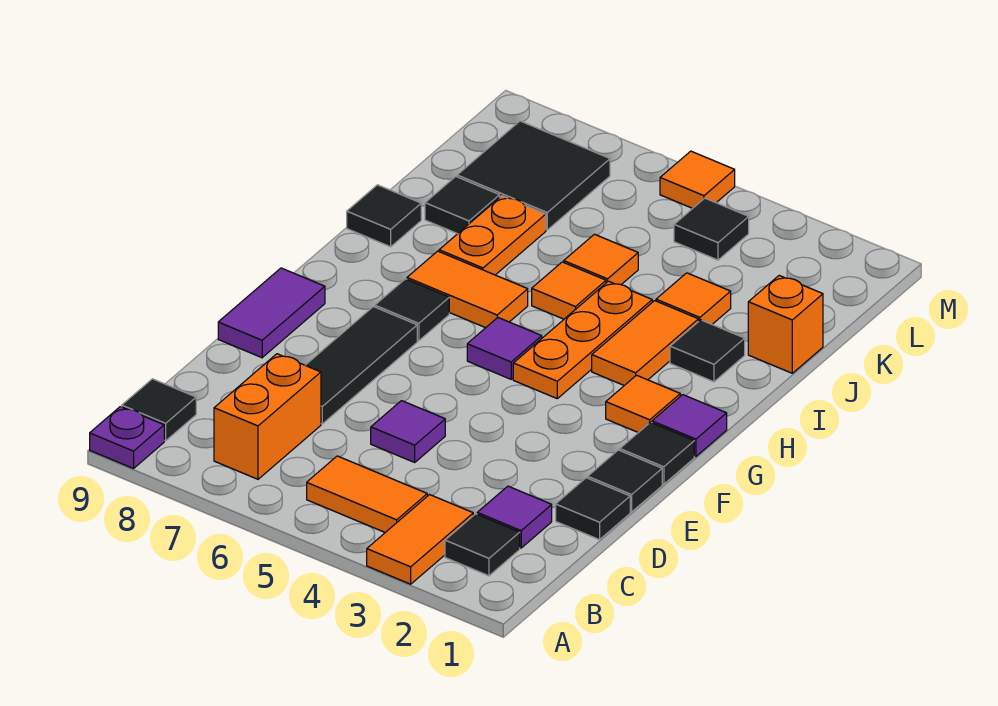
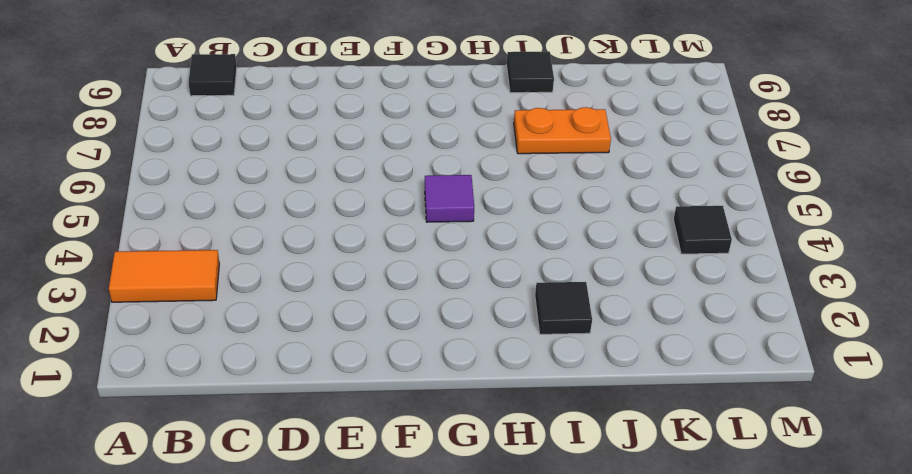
none -> purple plate A9 level 1
none -> black tile B2 level 1
none -> orange tile B4:B5 level 1
none -> orange brick B7:C7 level 1

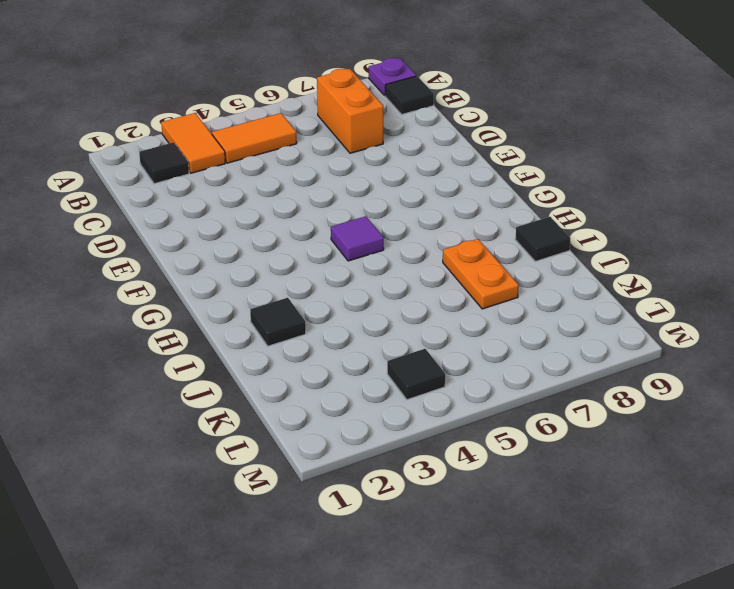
none -> purple tile C2 level 1
none -> black tile D1 level 1
none -> purple tile D5 level 1
none -> black tile D7:F7 level 1

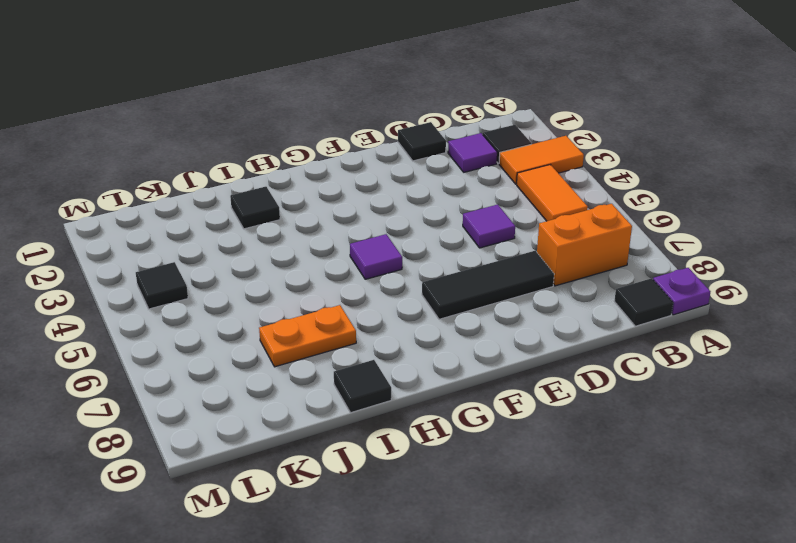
none -> black tile E1 level 1
none -> purple tile E9:F9 level 1
none -> black tile F1 level 1
none -> purple tile G1 level 1

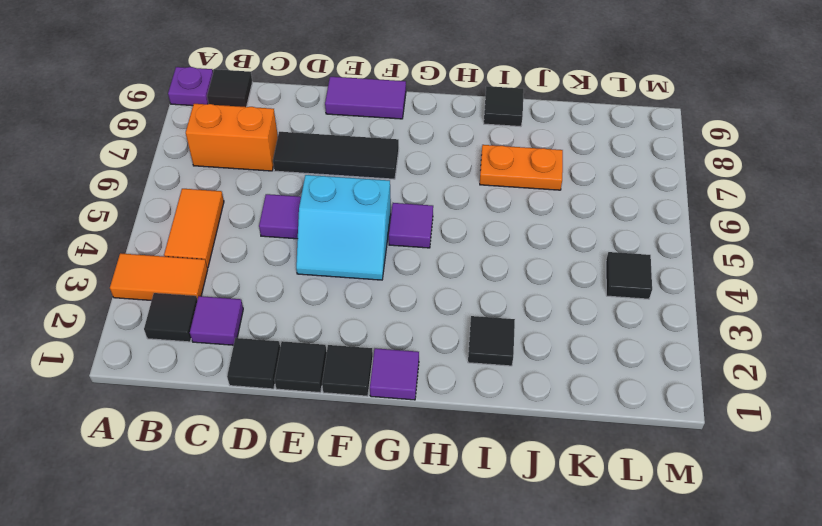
cyan slope E4:F5 level 1 top 5 -> none
none -> orange tile G2 level 1
none -> orange plate G4:I4 level 1
none -> black tile G7 level 1
none -> orange tile H3:I3 level 1

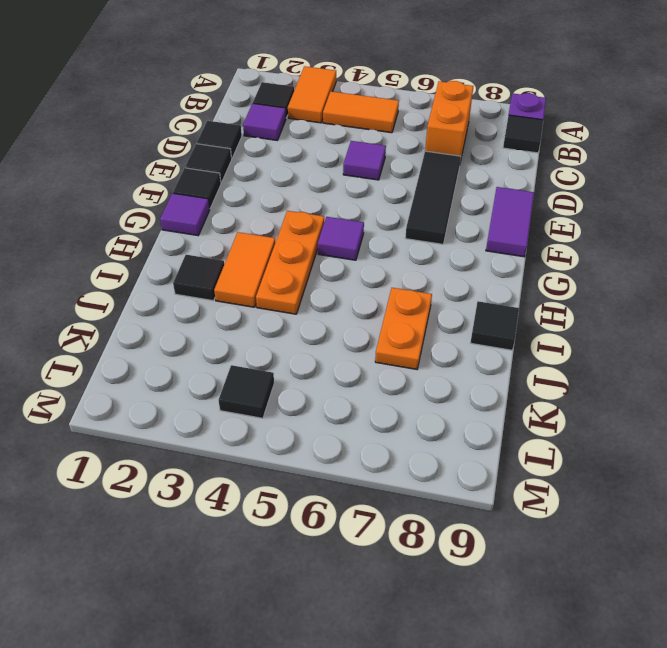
none -> orange tile G2 level 1
none -> black tile G7 level 1
none -> orange tile H6:H7 level 1
none -> orange tile I5 level 1

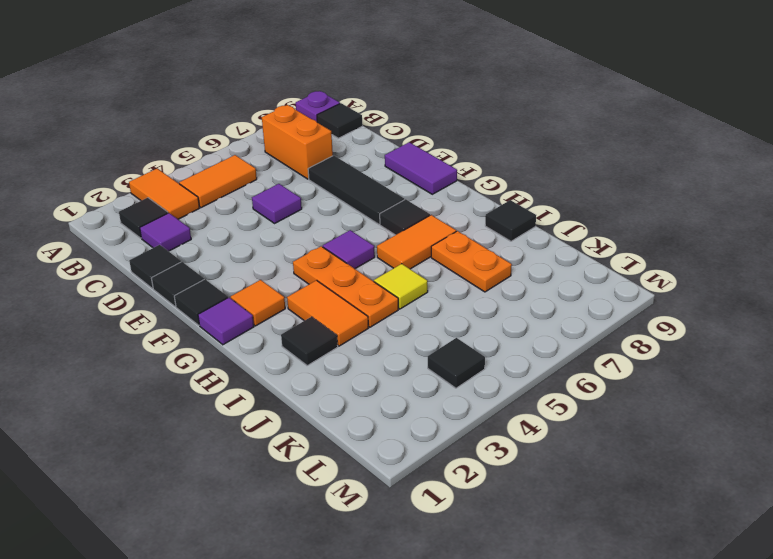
yellow tile I5 level 1 -> orange tile I5 level 1
none -> orange brick J1 level 1
none -> orange tile J3 level 1
none -> orange tile J5 level 1
none -> black tile J8 level 1

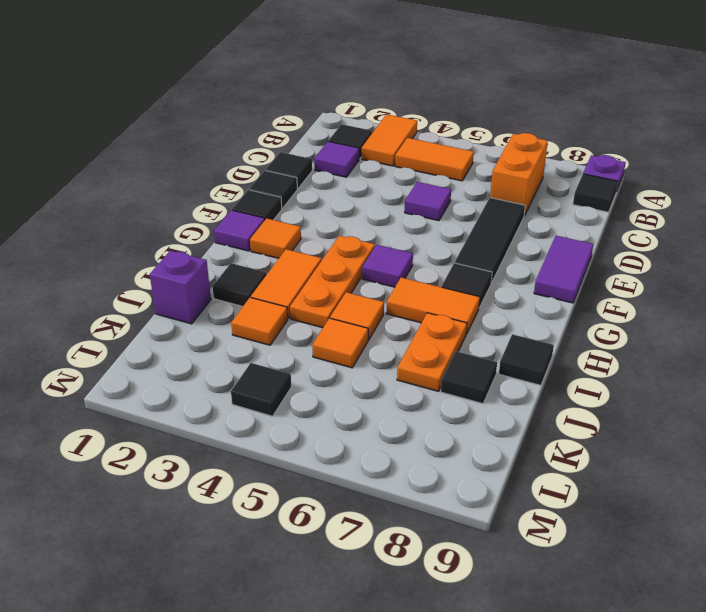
purple brick J1 level 1 -> orange brick J1 level 1
none -> black tile K7:L8 level 1
none -> orange tile M5 level 1

